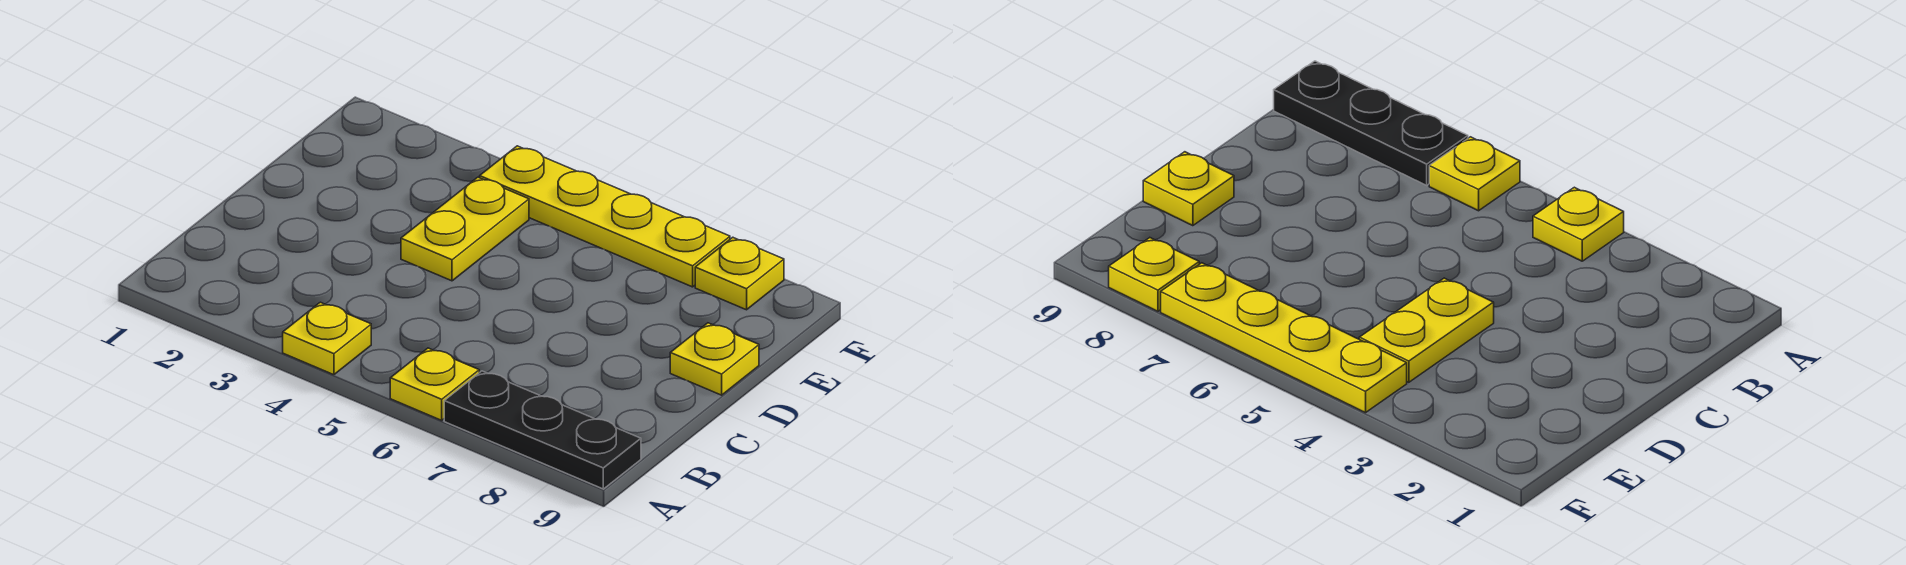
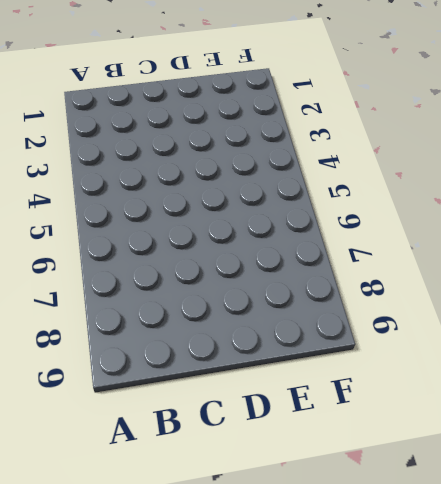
none -> yellow plate A4 level 1
none -> yellow plate A6 level 1

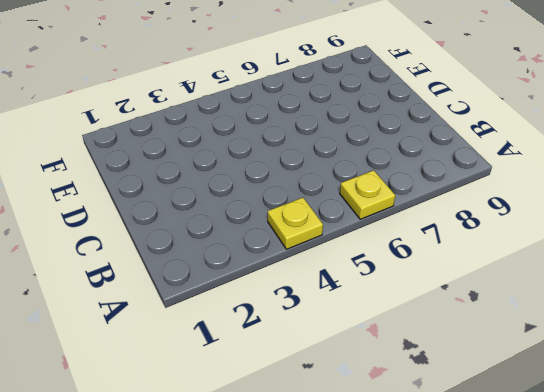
none -> black plate A7:A9 level 1
none -> yellow plate D4:E4 level 1

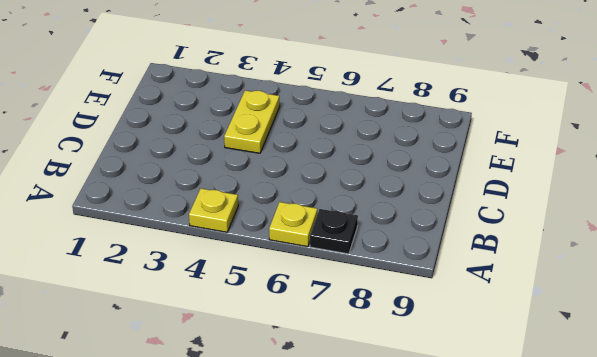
black plate A7 level 1 -> black plate A7:A9 level 1
none -> yellow plate D9 level 1
none -> yellow plate F4:F7 level 1

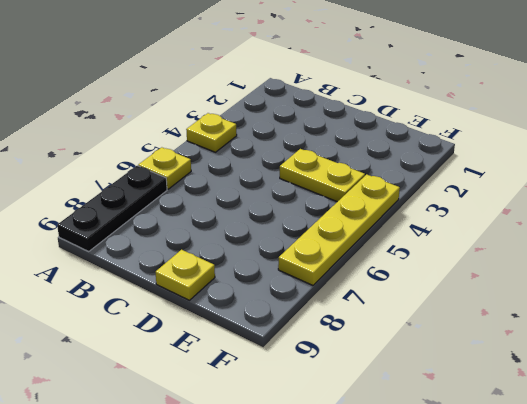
none -> yellow plate F8 level 1

